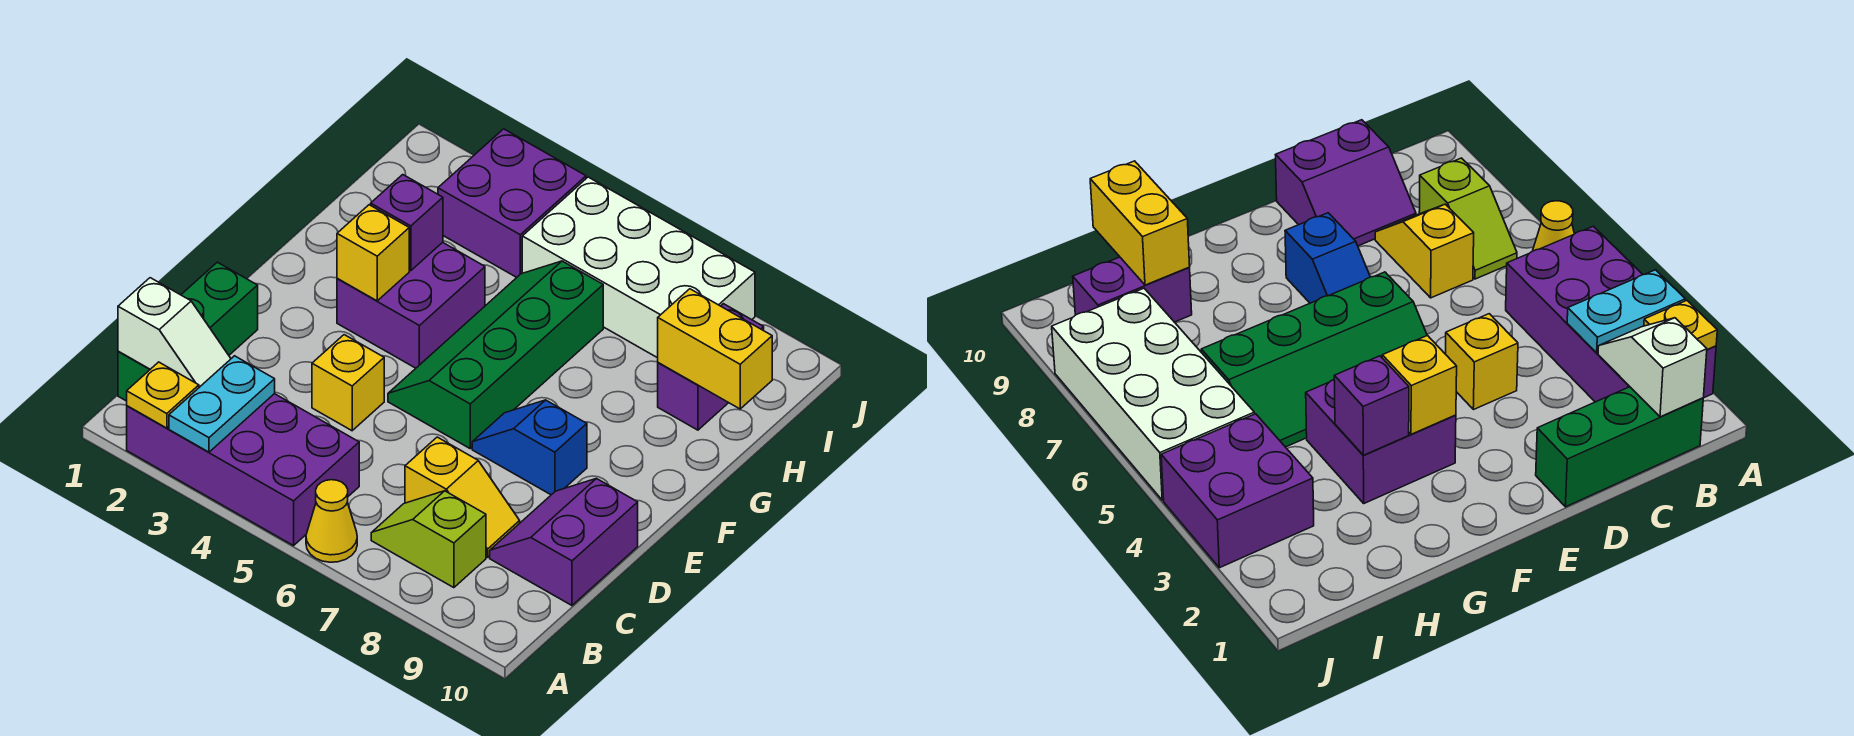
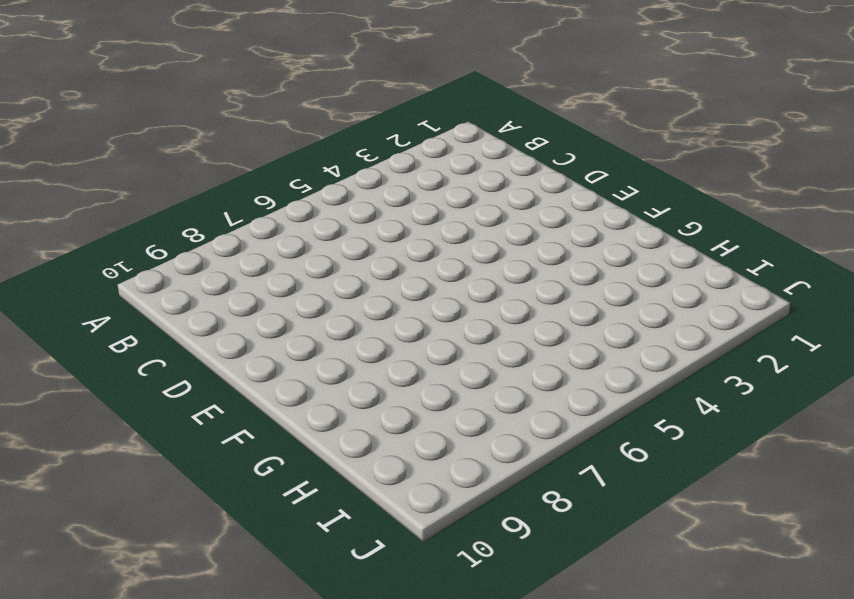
none -> purple brick A2:B5 level 1
none -> yellow cone A6 level 1
none -> green brick B1:D1 level 1

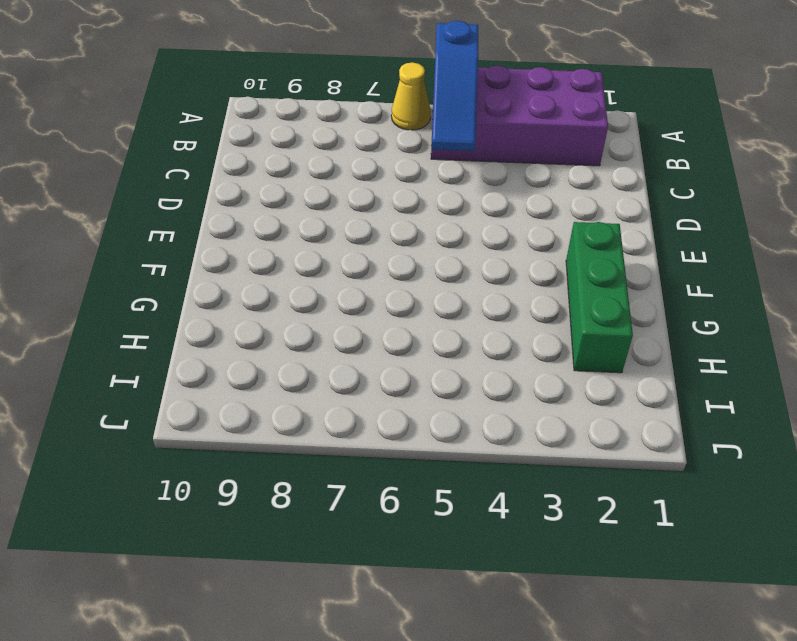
blue slope A5:C5 level 2 top A -> none
green brick F2:H2 level 1 -> green brick B1:D1 level 1
none -> lime slope B7:B8 level 1 top 8
none -> yellow slope C7:C8 level 1 top 7
none -> purple slope C9:D10 level 1 top 10

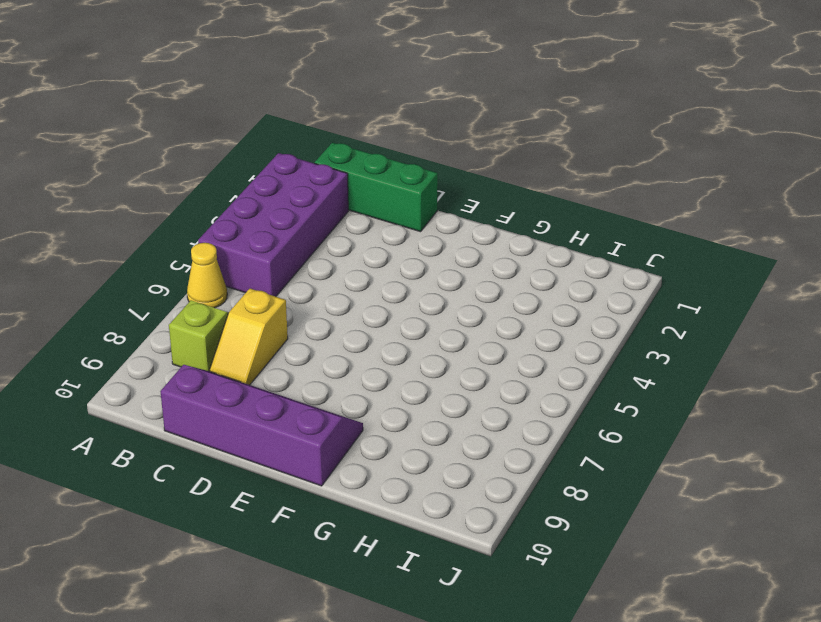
purple slope C9:F10 level 1 top 10 -> purple slope C9:D10 level 1 top 10
none -> yellow brick D4 level 1
none -> green slope E5:H6 level 1 top 6
none -> blue slope E7:E8 level 1 top 8

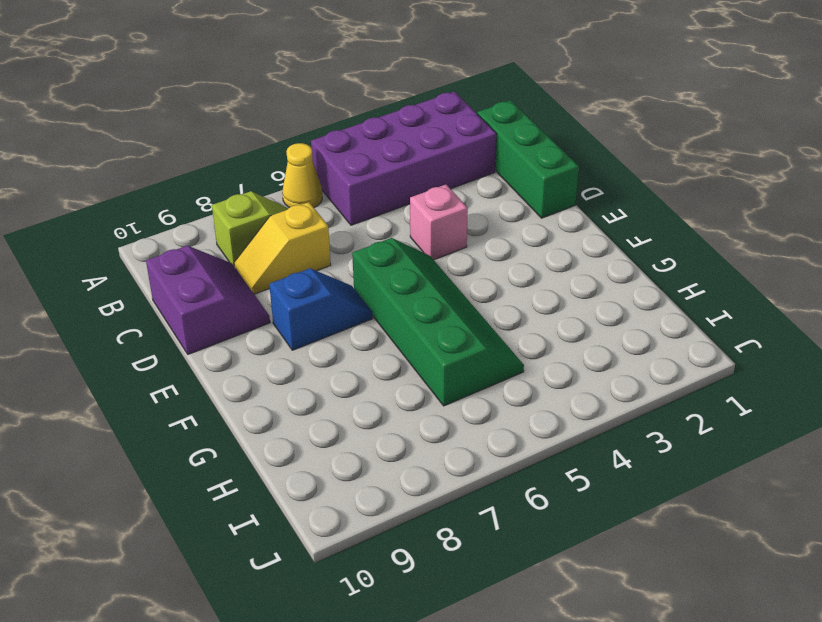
pink brick D4 level 1 -> yellow brick D4 level 1
none -> purple brick F3:G4 level 1
none -> purple brick H9:I9 level 1
none -> purple brick I3:J4 level 1

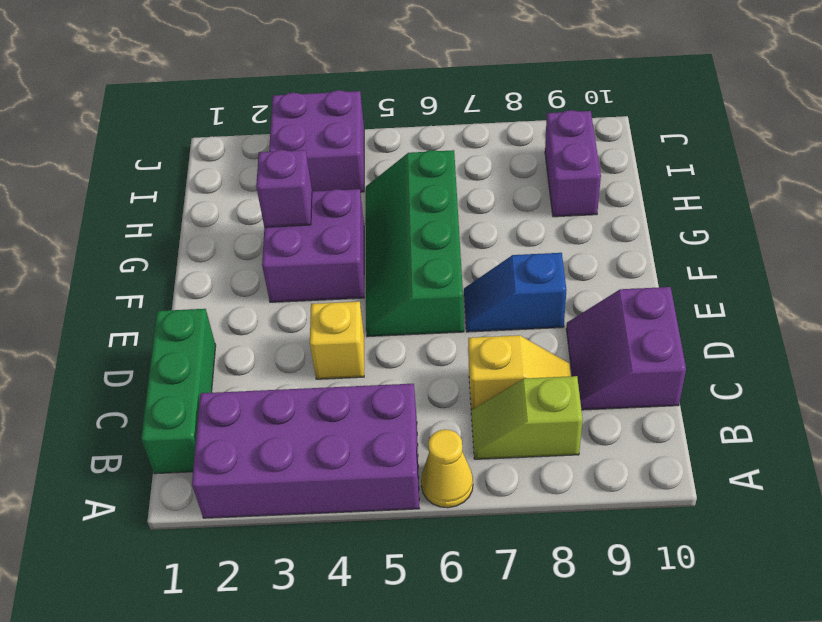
none -> white brick I5:J8 level 1
none -> yellow plate A2 level 2
none -> cyan plate A3:B3 level 2

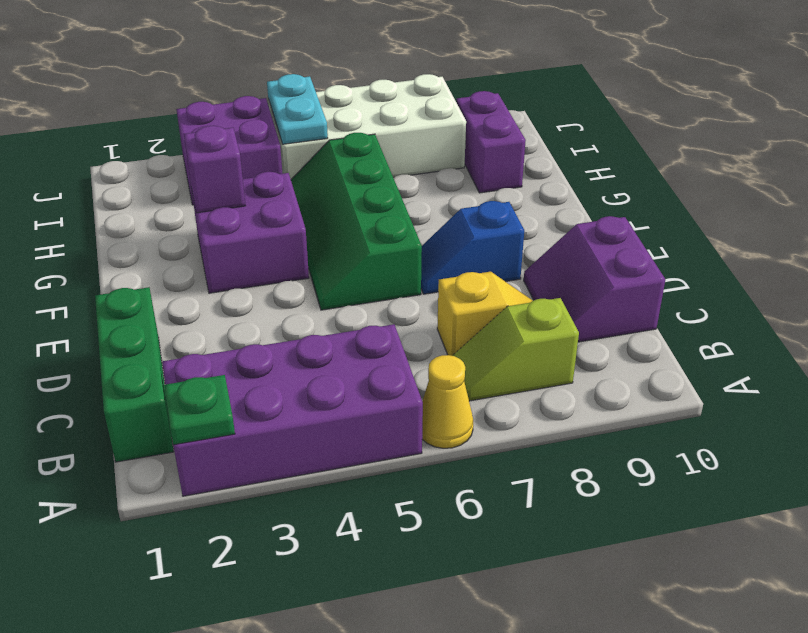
green plate A2 level 2 -> yellow plate A2 level 2
cyan plate I5:J5 level 2 -> cyan plate A3:B3 level 2
none -> yellow brick D4 level 1
none -> white slope B1:B2 level 2 top 1
none -> yellow brick F3 level 2

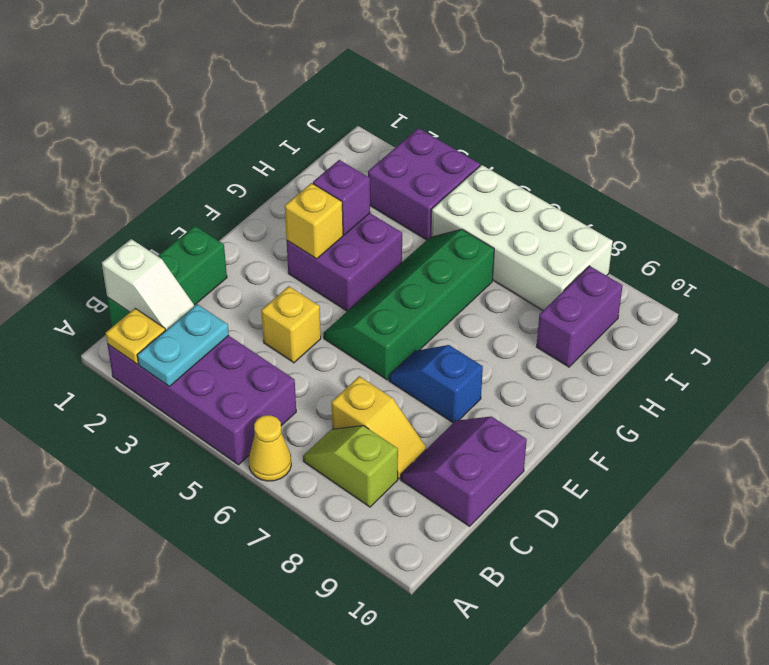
none -> yellow brick H9:H10 level 2

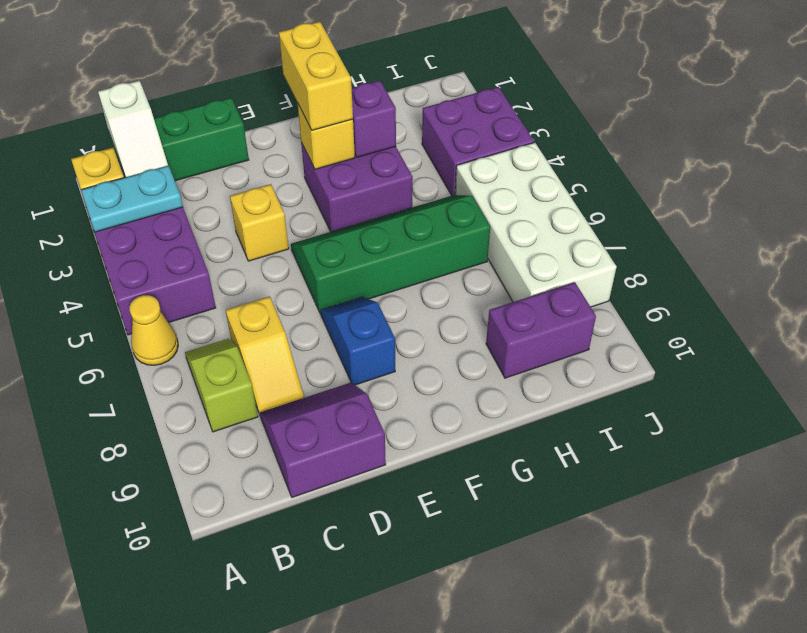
yellow brick F2:F3 level 3 -> yellow brick H9:H10 level 2

